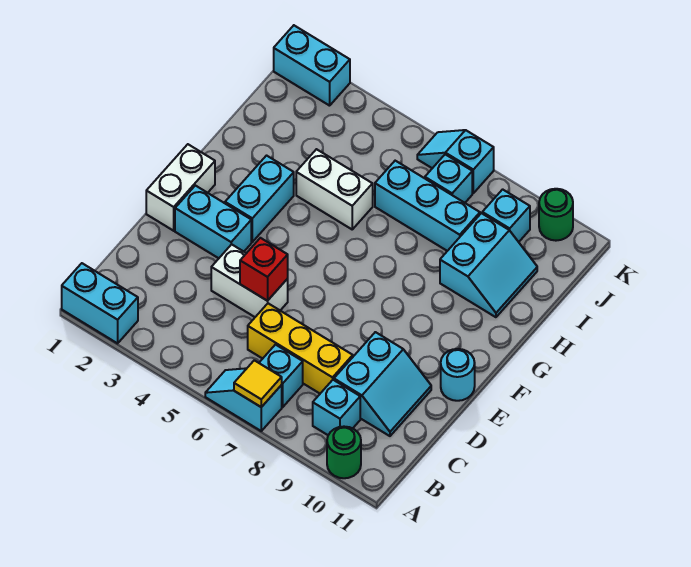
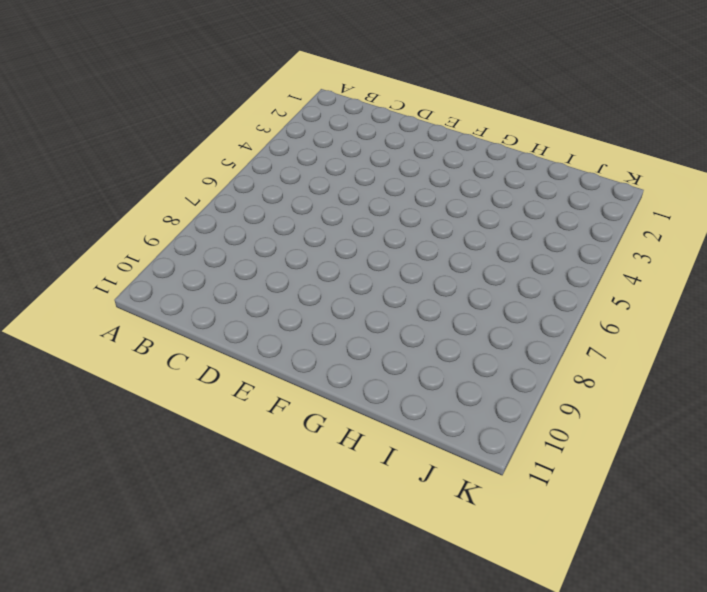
none -> cyan brick A1:A2 level 1
none -> cyan slope A6:A7 level 1 top 7
none -> green round brick A10 level 1

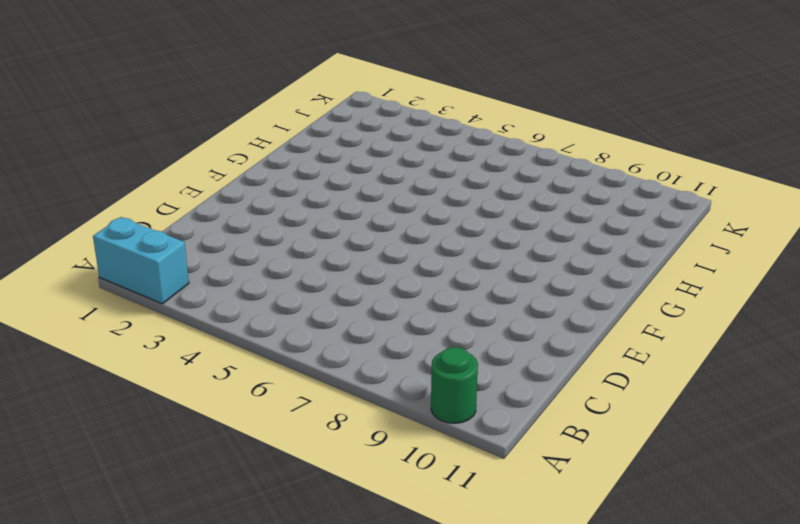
none -> cyan slope A6:A7 level 1 top 7
none -> cyan brick B7 level 1
none -> cyan brick B9 level 1

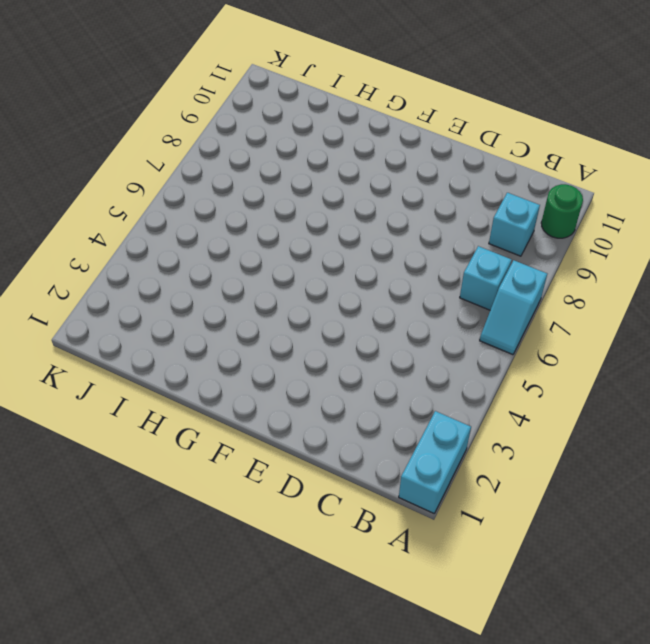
none -> yellow brick C6:C8 level 1
none -> cyan slope C9:D10 level 1 top 9
none -> white brick D4:D5 level 1

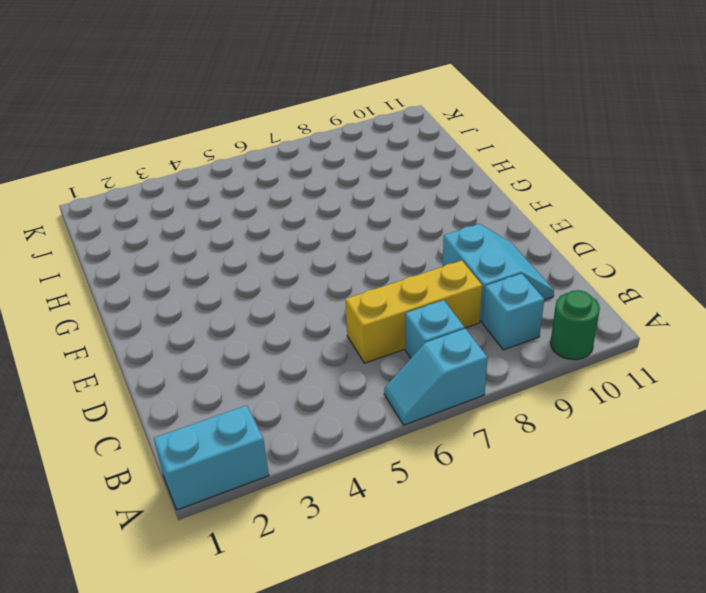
none -> white brick D4:D5 level 1
none -> white brick E1:F1 level 1
none -> cyan brick E2:E3 level 1

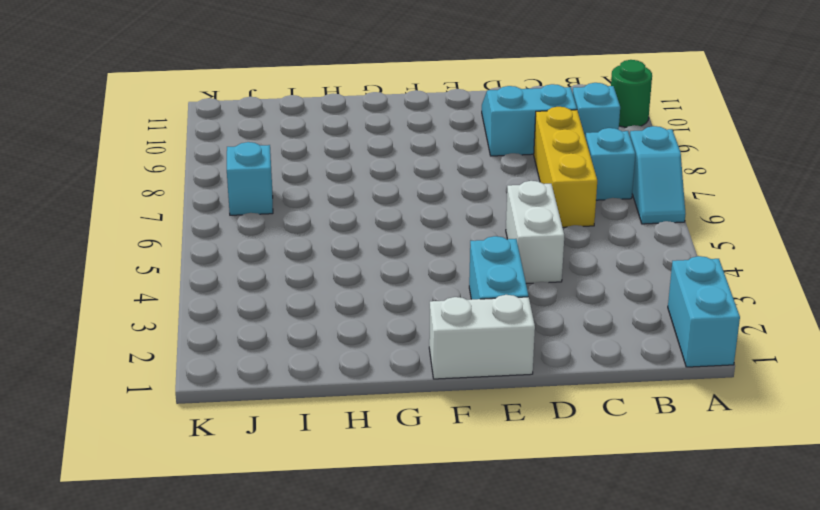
none -> cyan round brick E11 level 1
none -> cyan brick F3:G3 level 1
none -> white brick H4:H5 level 1

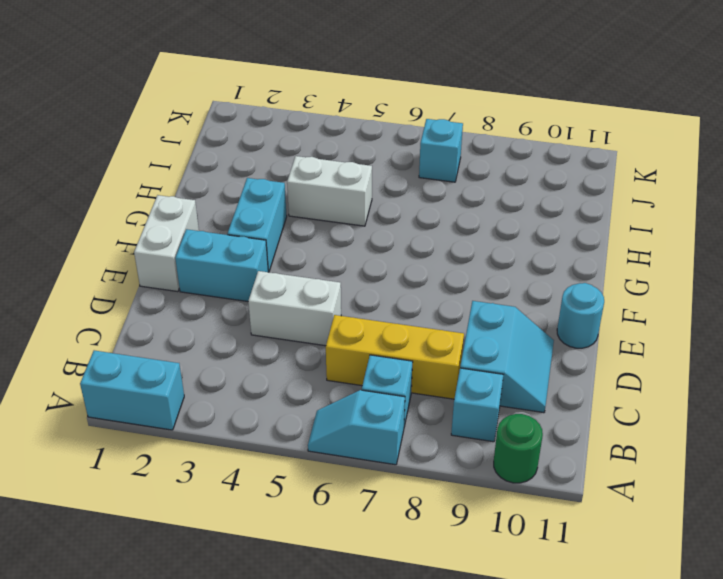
none -> cyan slope H9:I10 level 1 top 9
none -> cyan brick I6:I8 level 1
none -> cyan brick J9 level 1

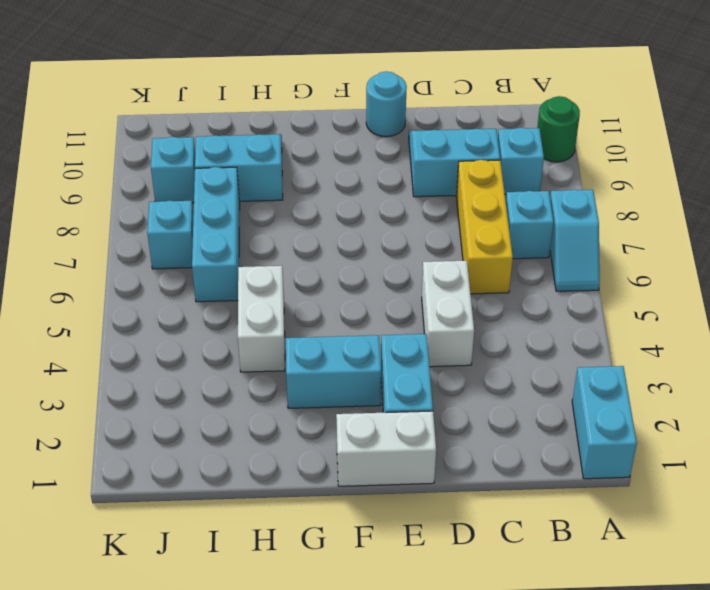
none -> cyan brick K1:K2 level 1
none -> cyan slope K6:K7 level 1 top 7
none -> green round brick K10 level 1

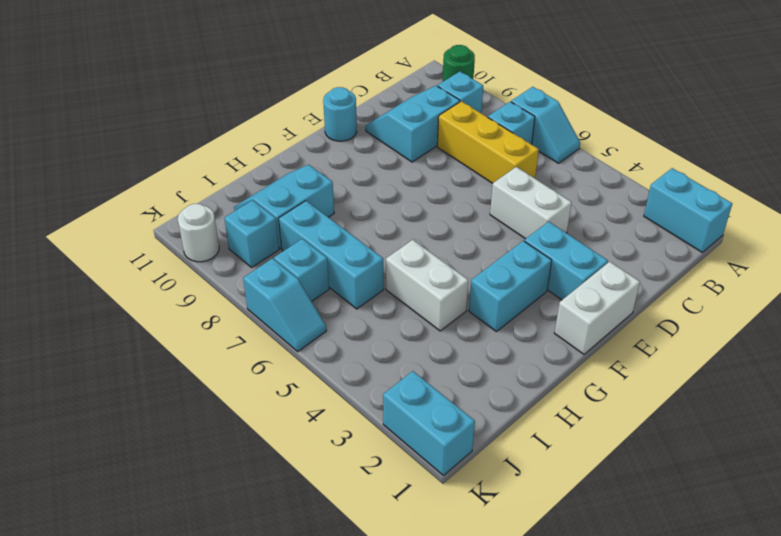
white round brick K10 level 1 -> green round brick K10 level 1
none -> yellow tile A7 level 2
none -> red brick D5 level 2

